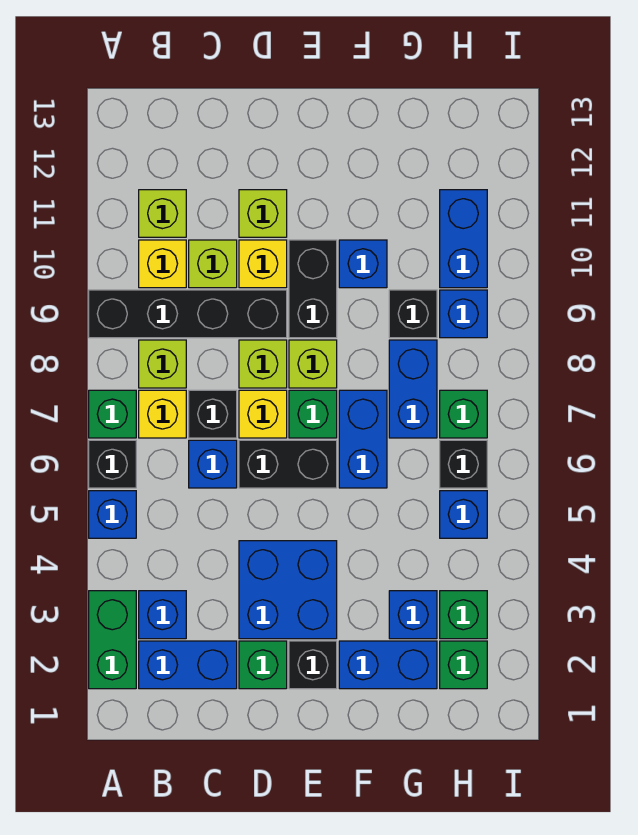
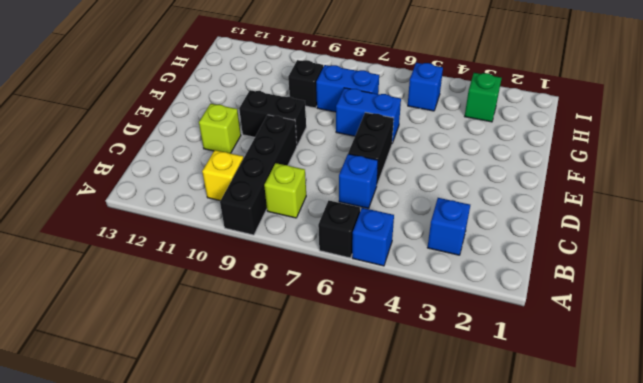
none -> green brick A2:A3 level 1
none -> green brick A7 level 1
none -> blue brick B2:C2 level 1
none -> yellow brick B7 level 1

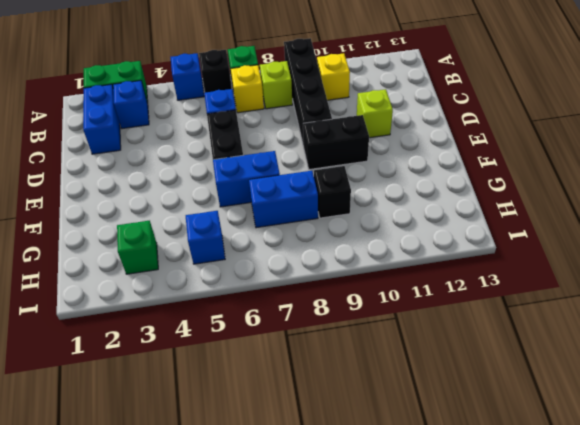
none -> lime brick B11 level 1
none -> black brick C7 level 1
none -> lime brick C10 level 1
none -> green brick D2 level 1

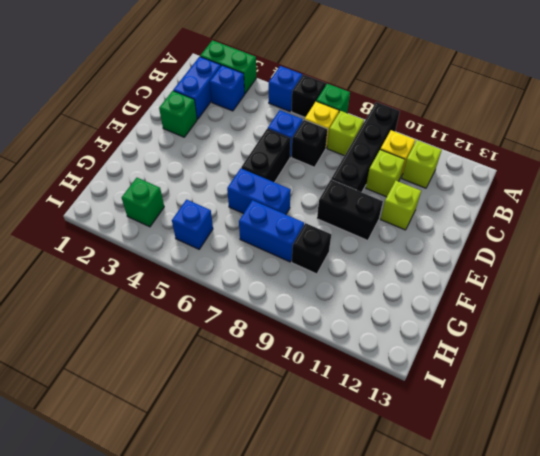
none -> blue brick D3:E4 level 1
none -> yellow brick D7 level 1
none -> lime brick D8 level 1
none -> yellow brick D10 level 1

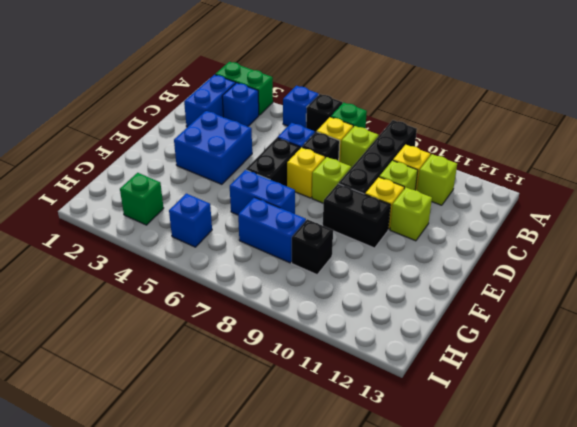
none -> green brick D2 level 1
none -> black brick E2 level 1
none -> green brick E7 level 1
none -> lime brick E8 level 1

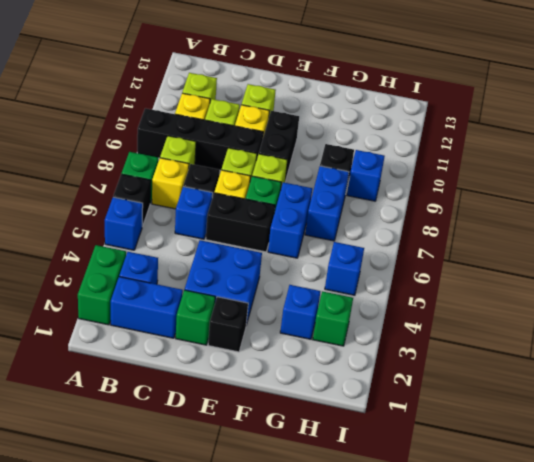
none -> blue brick F2:G2 level 1
none -> blue brick F10 level 1
none -> green brick H2 level 1
none -> black brick H6 level 1

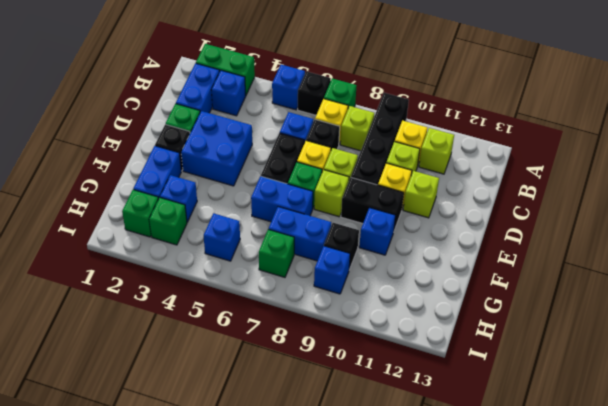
none -> black brick H6 level 1
none -> blue brick H10:H11 level 1

